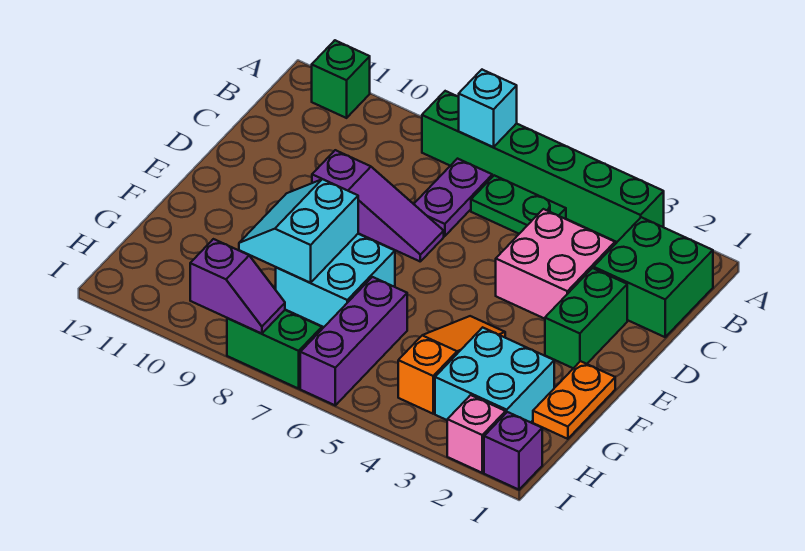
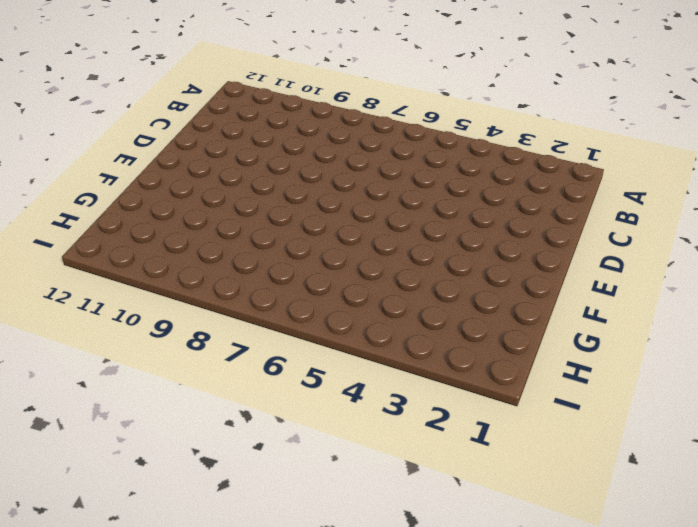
none -> green brick A3:A8 level 1
none -> green brick A11 level 1
none -> green brick B1:C2 level 1

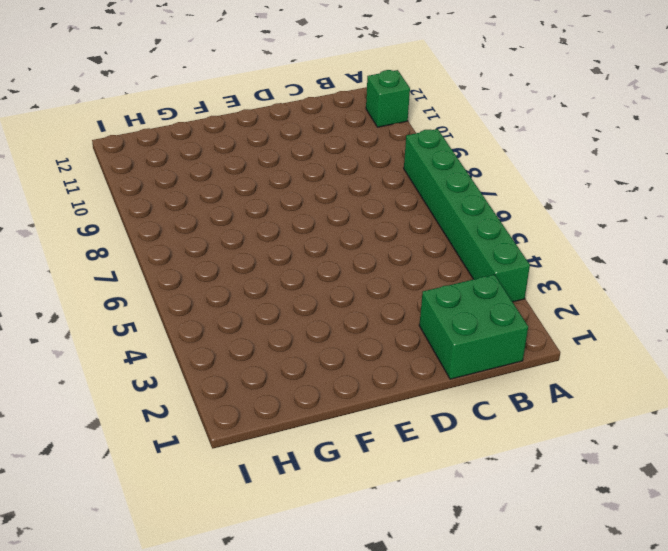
none -> green plate B5:B6 level 1
none -> purple plate B7:C7 level 1
none -> pink brick C3:D4 level 1

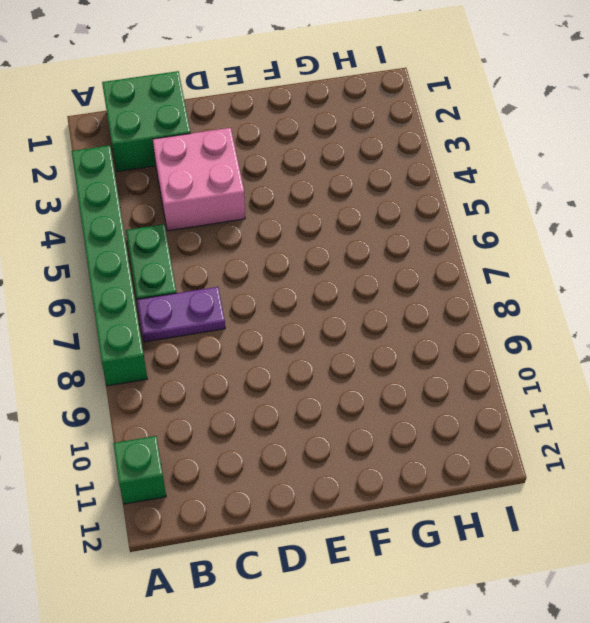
none -> green brick D2:E2 level 1
none -> purple slope D7:D9 level 1 top 9
none -> orange plate F1:G1 level 1

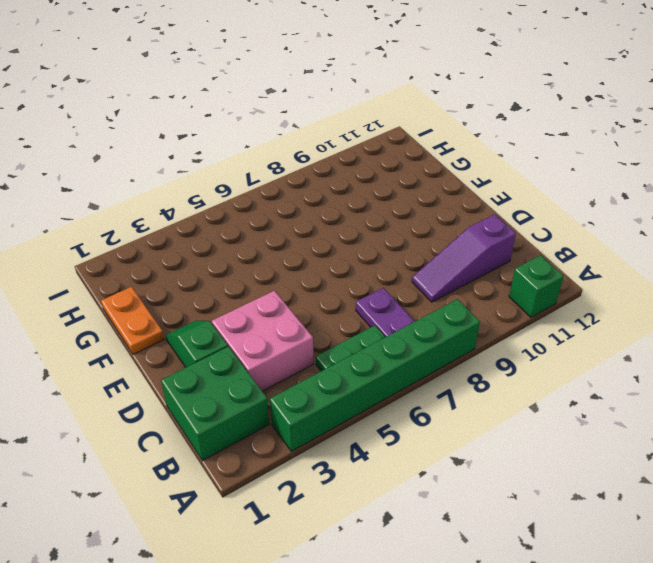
purple slope C9:C11 level 1 top 11 -> purple slope D7:D9 level 1 top 9
green slope D2:E2 level 1 top D -> green brick D2:E2 level 1
none -> orange slope F4:H4 level 1 top H
none -> cyan brick F7:G8 level 1
none -> cyan brick G2:H3 level 1

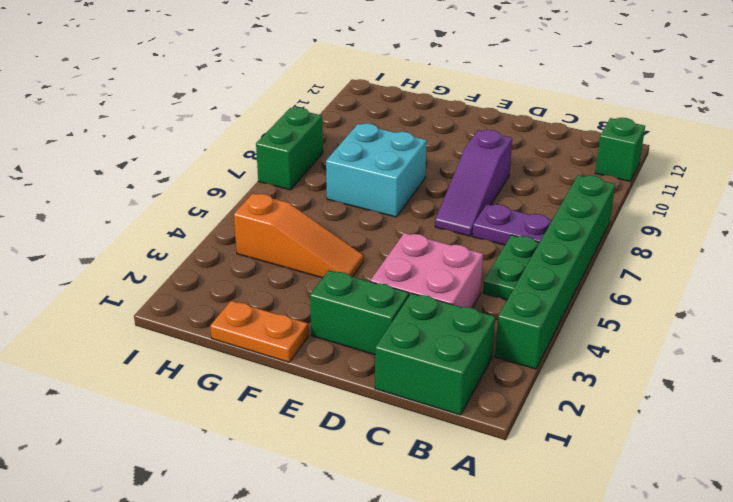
none -> cyan brick G2:H3 level 1
none -> purple brick G6:I6 level 1
none -> purple brick I1 level 1

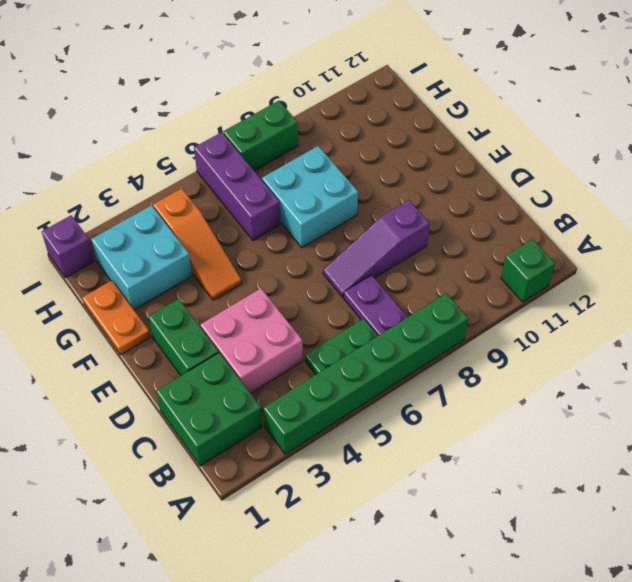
none -> pink brick I2 level 1
none -> cyan brick A7 level 2
none -> cyan slope F8:G9 level 2 top 8

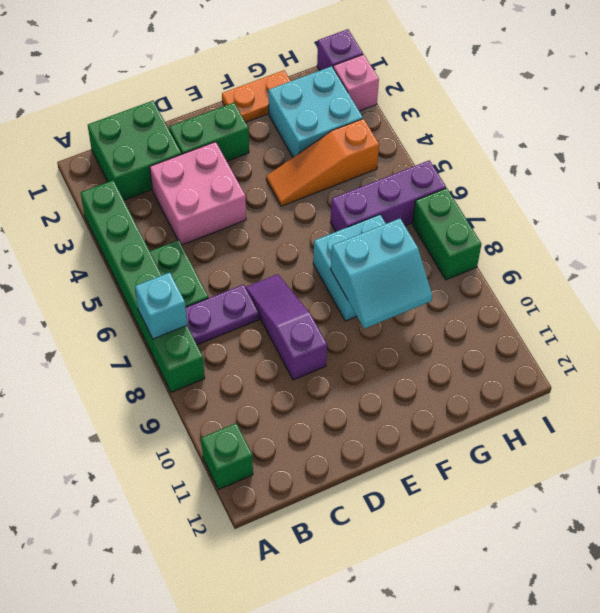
none -> purple slope I8:I9 level 2 top 9

